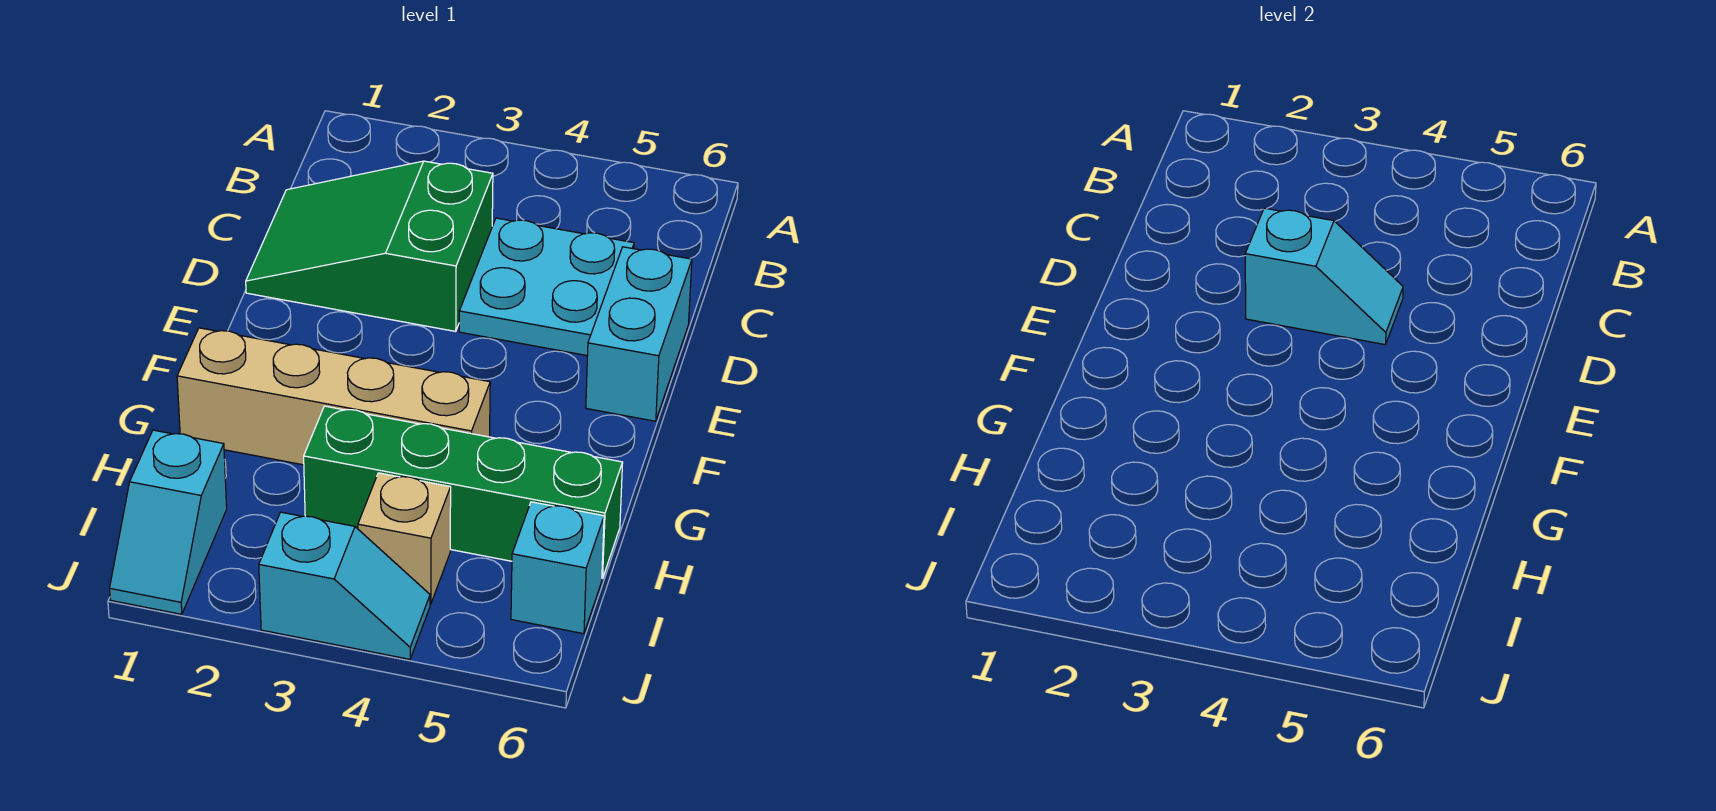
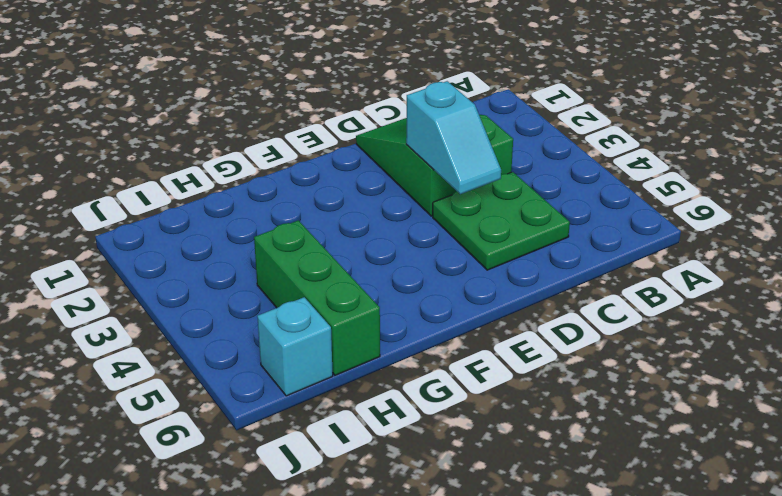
green plate C4:D5 level 1 -> cyan plate C4:D5 level 1
green brick H4:H6 level 1 -> green brick H3:H6 level 1
none -> cyan brick D6:E6 level 1
none -> tan brick G1:G4 level 1

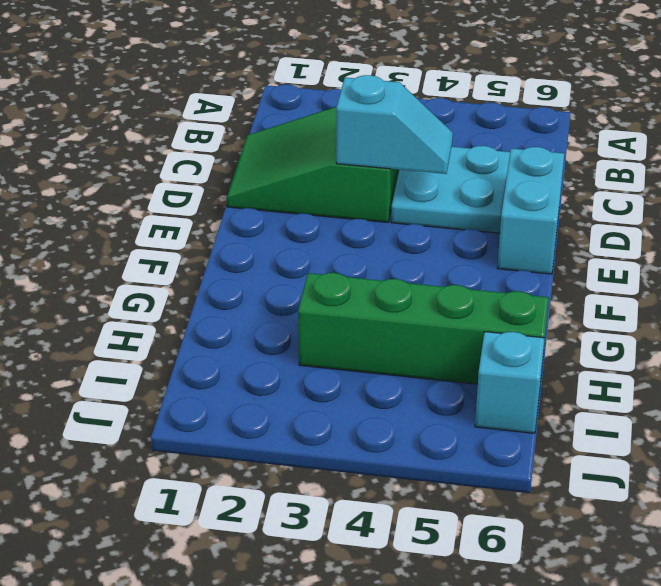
none -> tan brick G1:G4 level 1
none -> cyan slope I1:J1 level 1 top I

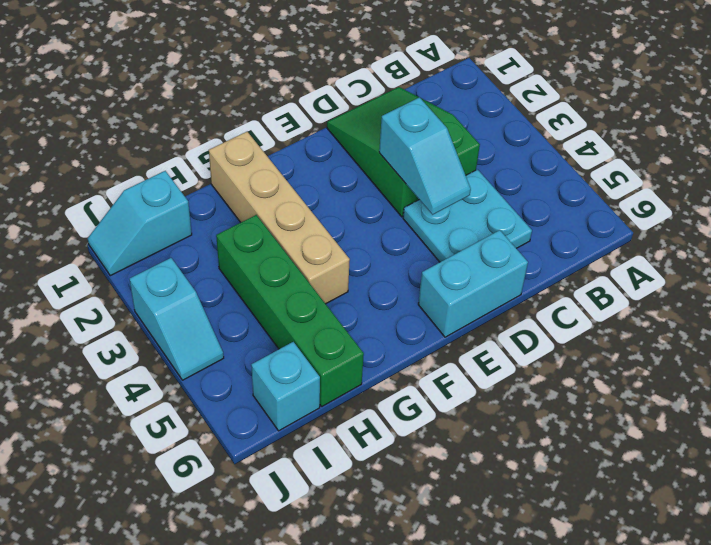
none -> tan brick I4 level 1

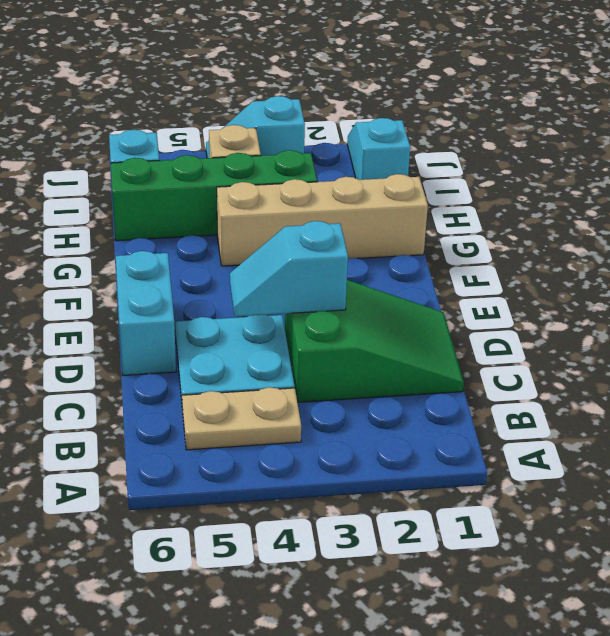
tan plate B4:B5 level 1 -> none

